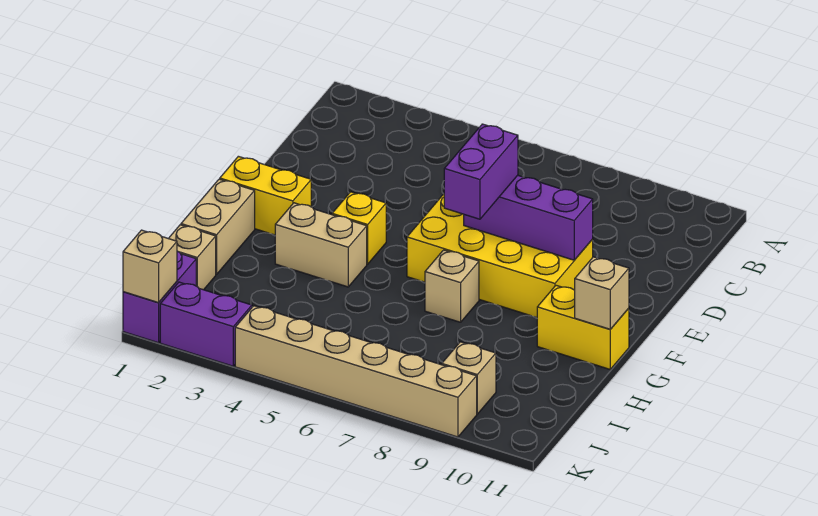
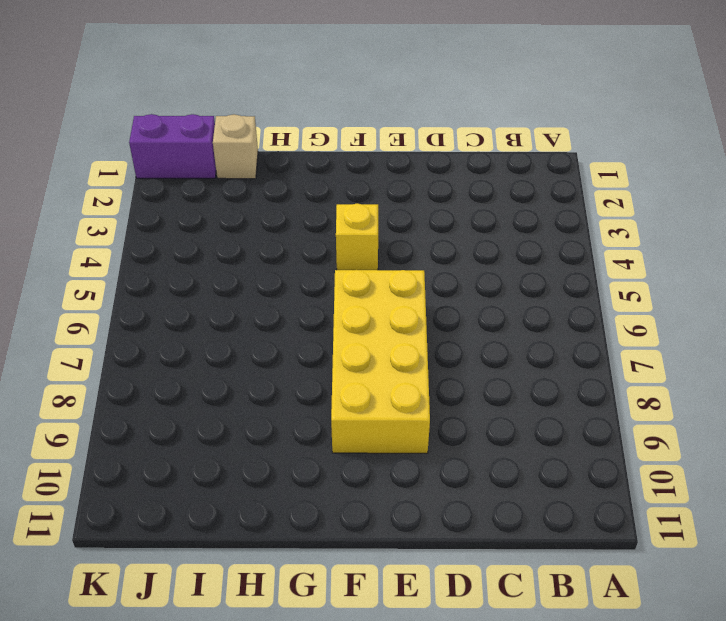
none -> yellow brick F1:F2 level 1
none -> tan brick G1:H1 level 1
none -> tan brick G3:G4 level 1

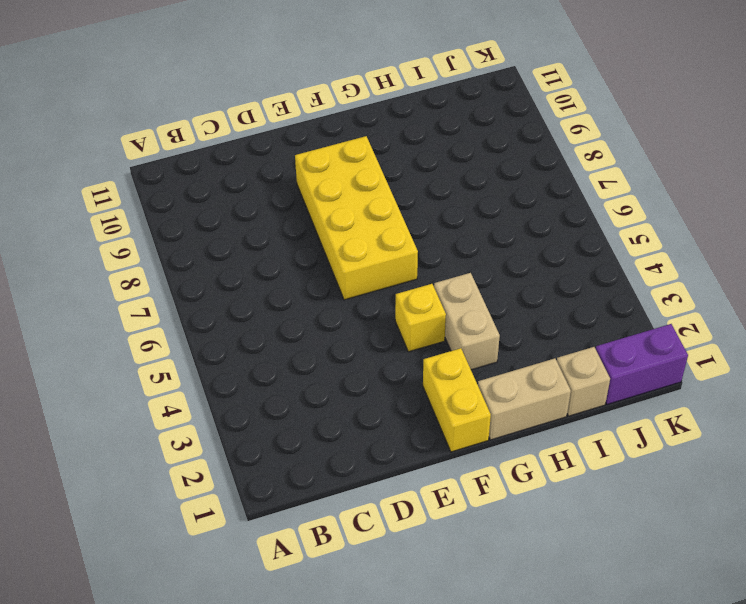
none -> tan brick G7 level 1
none -> yellow brick G10:G11 level 1
none -> tan brick J9 level 1

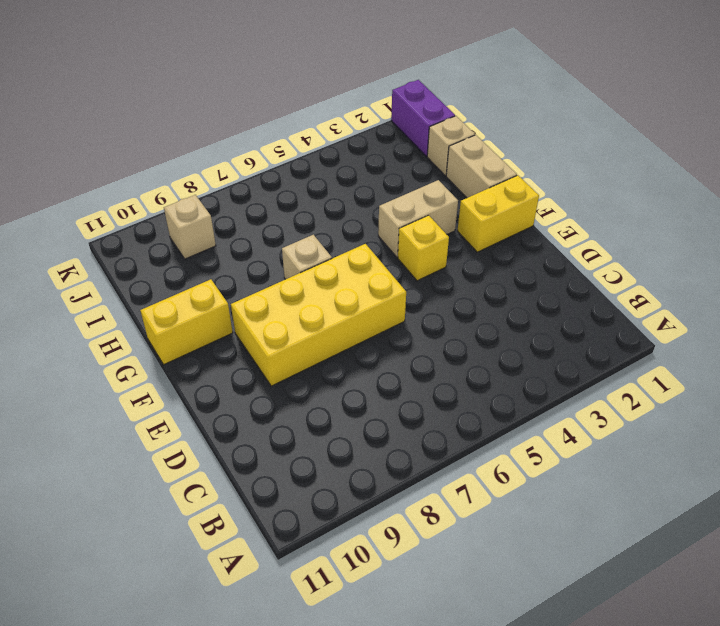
none -> purple brick K2:K3 level 1
none -> tan brick K4:K9 level 1
none -> purple brick E7:E9 level 2

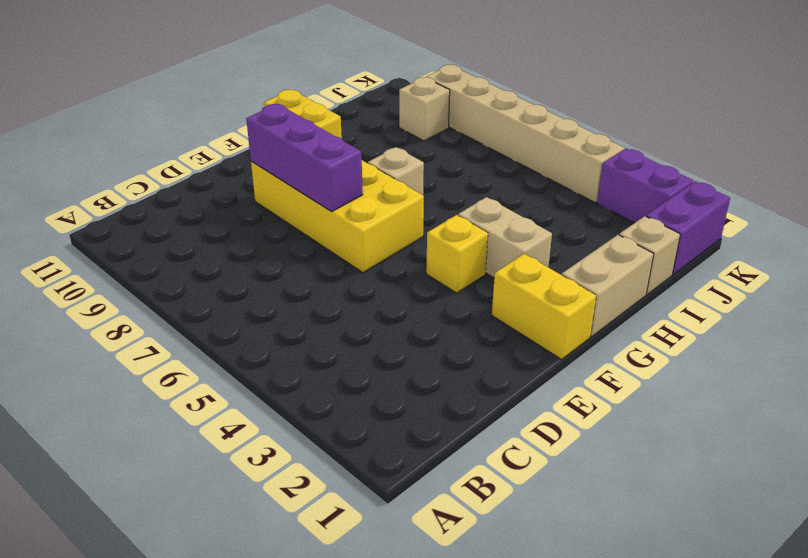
none -> tan brick G11 level 2
none -> tan brick K1 level 2
none -> purple brick E7:F7 level 3

